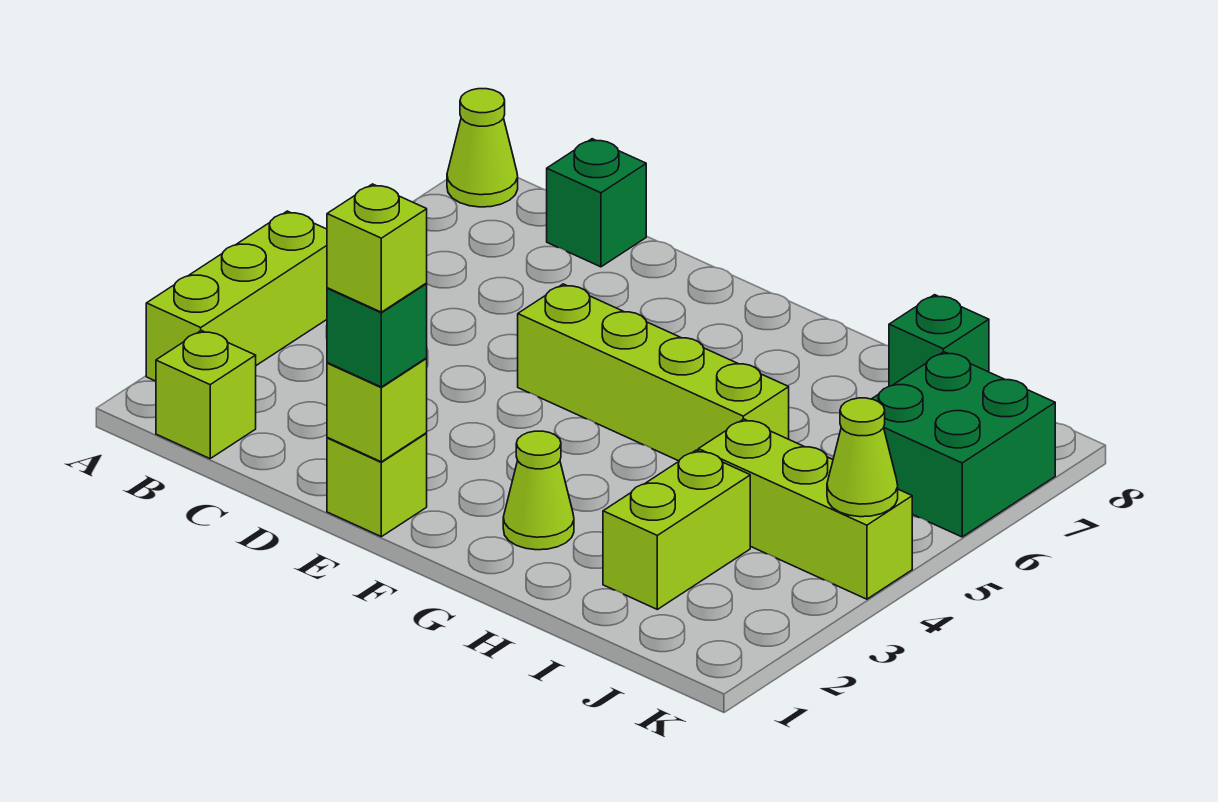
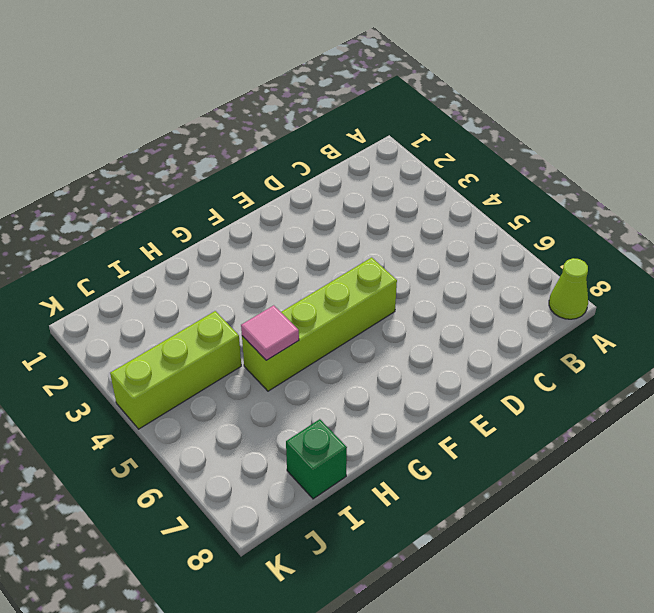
pink tile H5 level 2 -> none
none -> lime brick A2:A4 level 1
none -> lime brick B1 level 1
none -> green brick C8 level 1

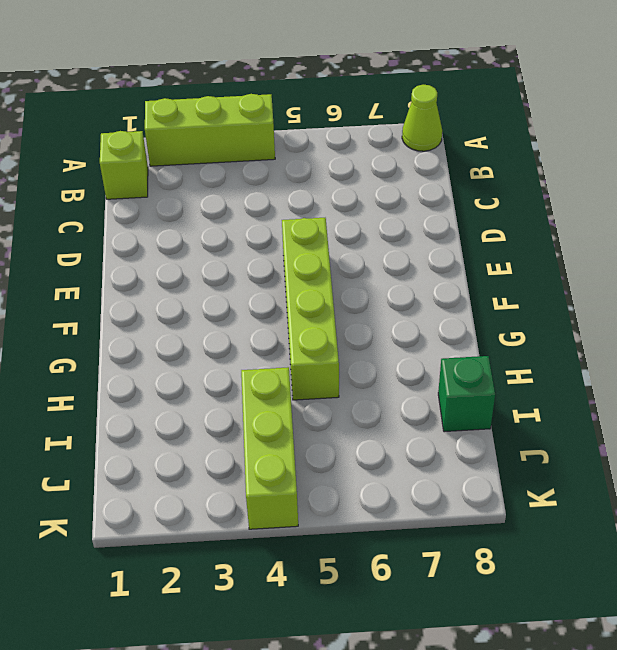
none -> green brick C8 level 1
none -> lime brick E1 level 1
none -> lime cone G2 level 1

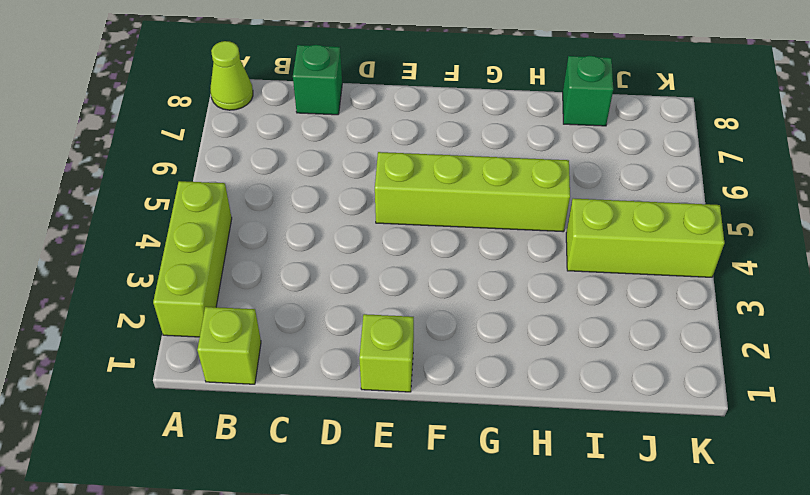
none -> lime cone G2 level 1
none -> lime brick I2:I3 level 1
none -> green brick J6:K7 level 1

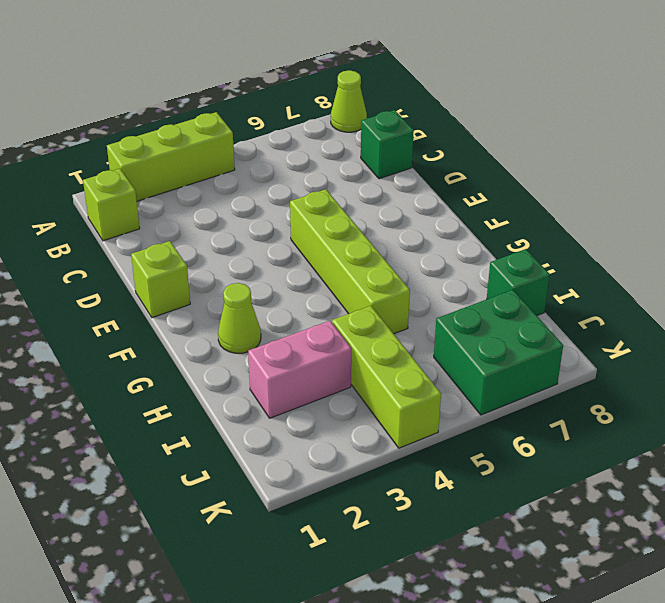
pink brick I2:I3 level 1 -> lime brick I2:I3 level 1
none -> lime brick E1 level 2
none -> lime cone K4 level 2
none -> green brick E1 level 3

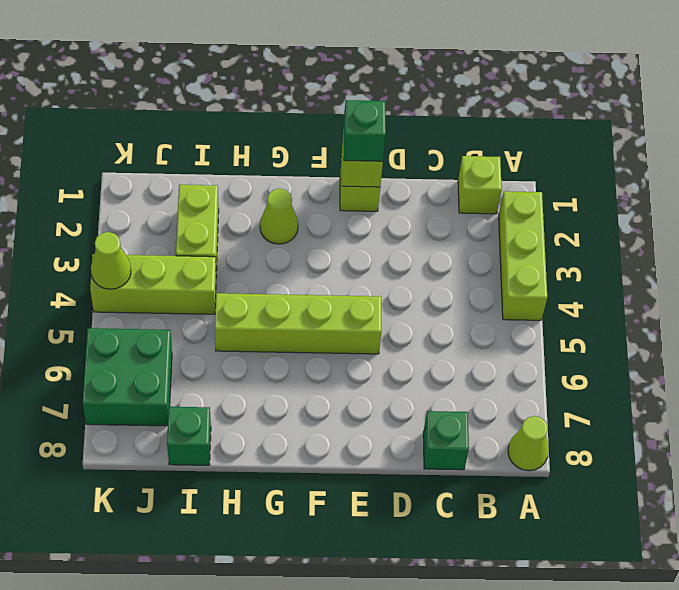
none -> lime brick E1 level 4

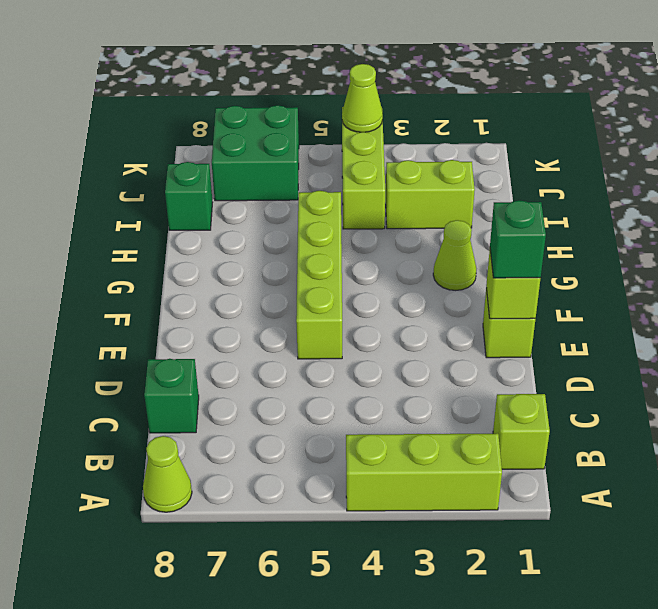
none -> lime brick E1 level 4

